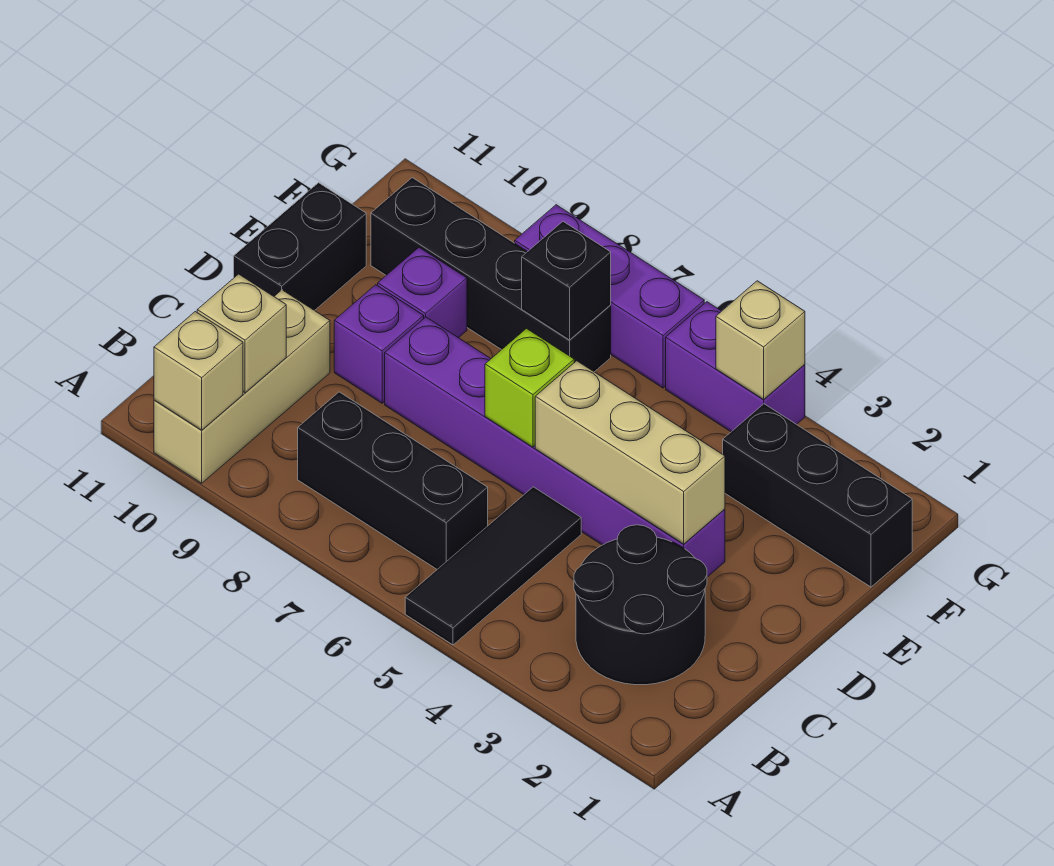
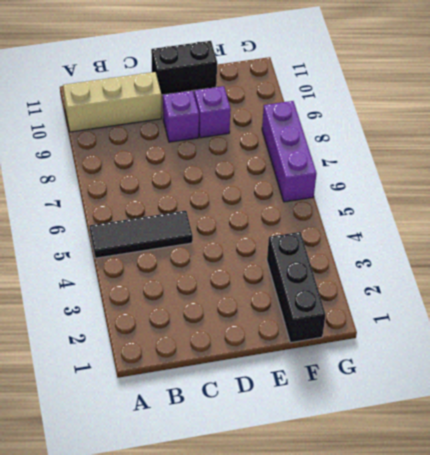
none -> black round brick B2:C3 level 1
none -> black brick B6:B8 level 1
none -> purple brick D3:D8 level 1

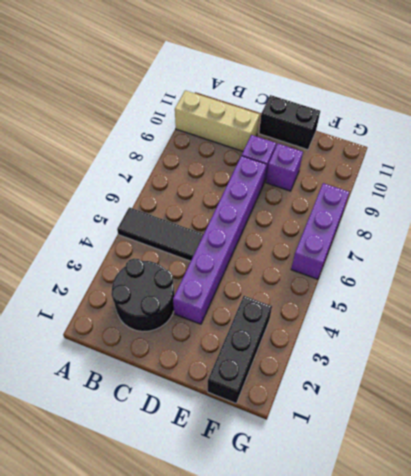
none -> black brick B6:B8 level 1
none -> black brick F7:F10 level 1
none -> purple brick G4:G5 level 1

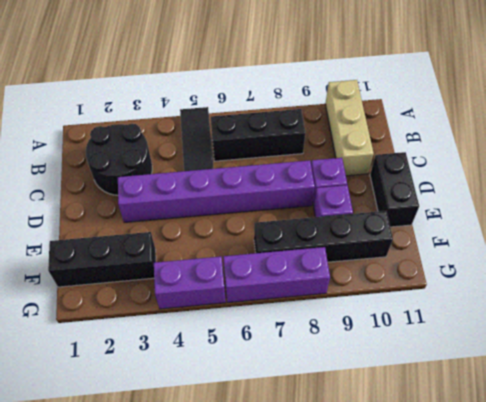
none -> tan brick A10 level 2
none -> tan brick B10 level 2
none -> tan brick D3:D5 level 2

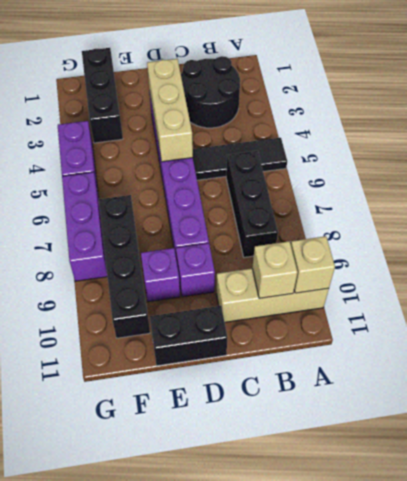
none -> lime brick D6 level 2
none -> black brick F7 level 2
none -> tan brick G4 level 2

